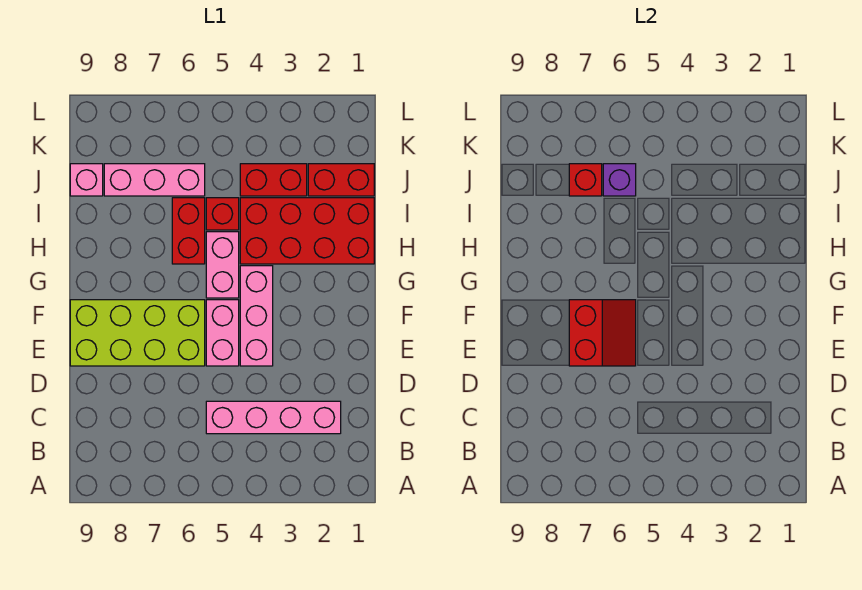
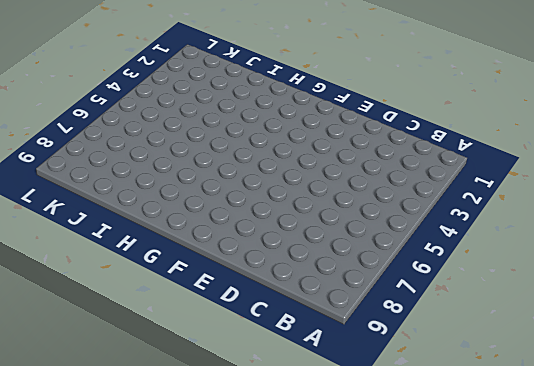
none -> pink brick C2:C5 level 1
none -> pink brick E4:G4 level 1
none -> pink brick E5:F5 level 1

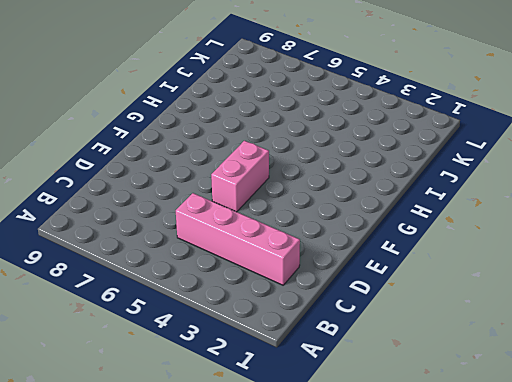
none -> pink brick E4:G4 level 1
none -> lime brick E6:F9 level 1
none -> pink brick G5:H5 level 1

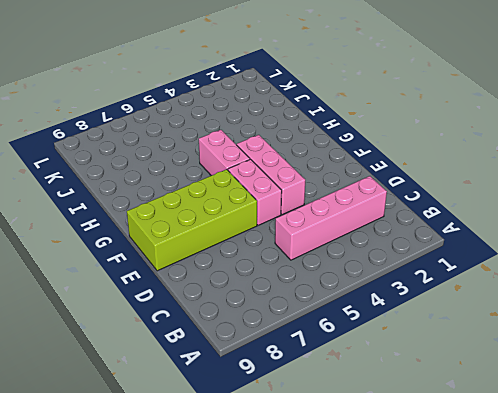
none -> red brick H1:I4 level 1
none -> red brick H6:I6 level 1
none -> red brick I5 level 1

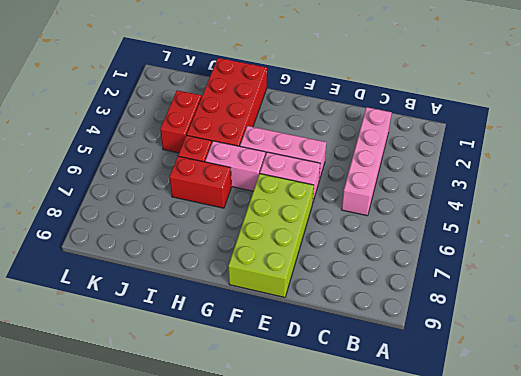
none -> red brick J1:J2 level 1
none -> pink brick J6:J8 level 1
none -> pink brick J9 level 1

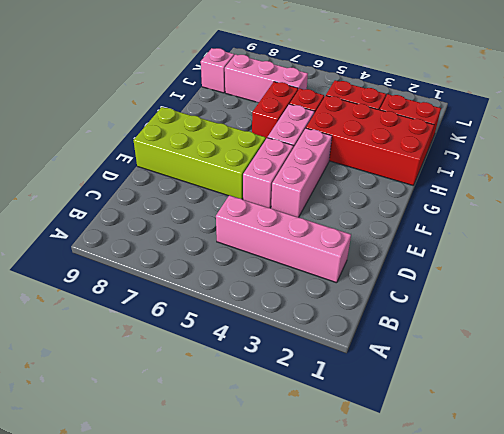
none -> red slope E6:F7 level 2 top 7
none -> purple brick J6 level 2
none -> red brick J7 level 2

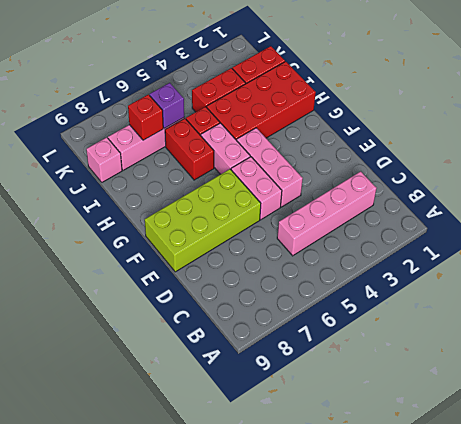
none -> red slope E6:F7 level 2 top 7

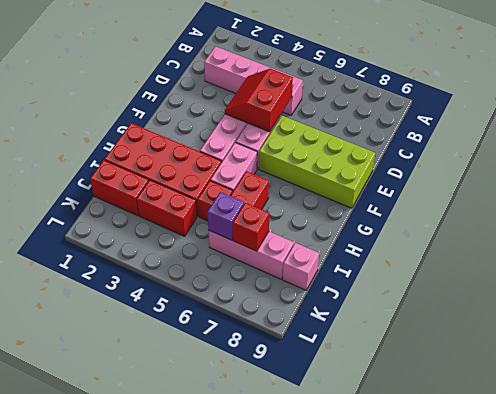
red slope D4:E5 level 2 top 5 -> red slope E6:F7 level 2 top 7

